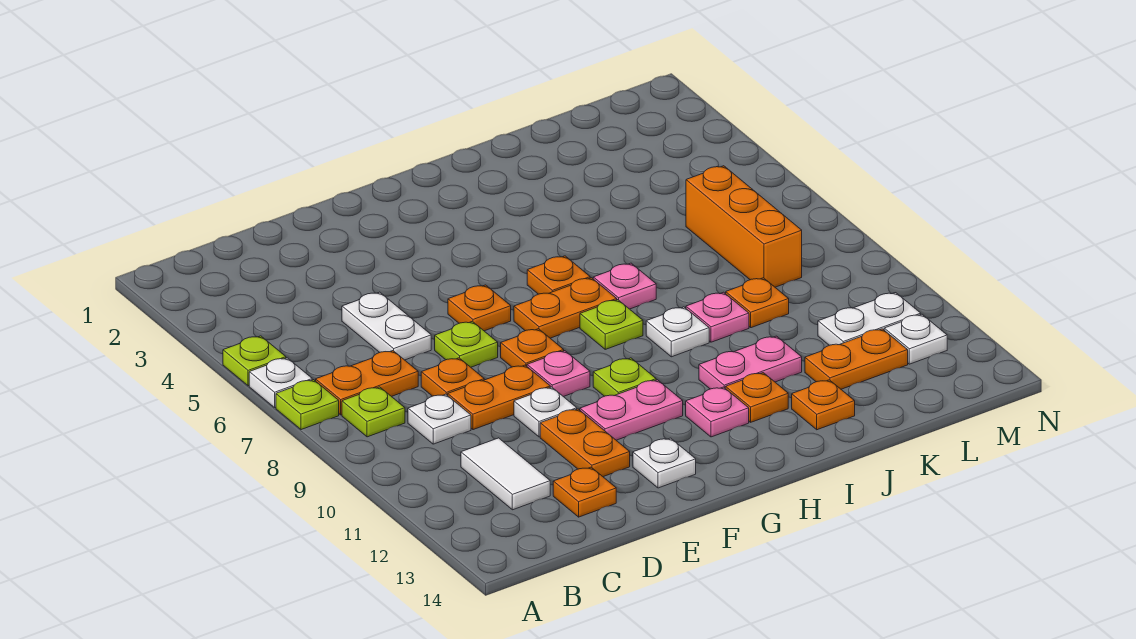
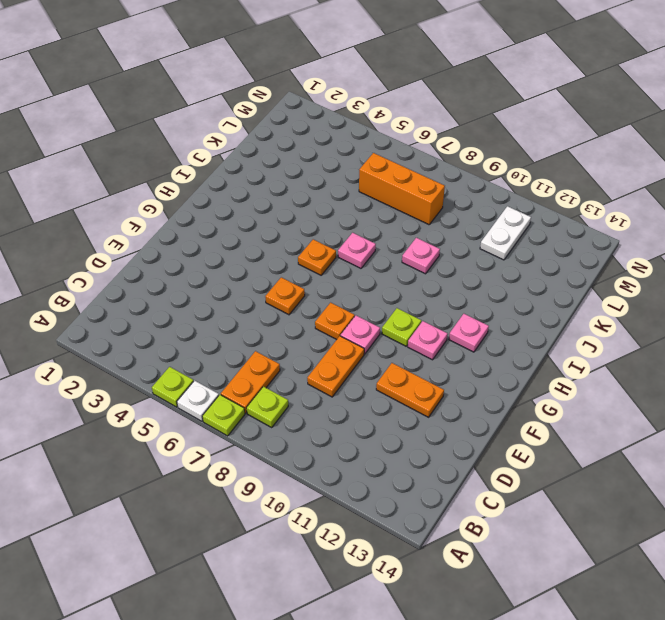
pink plate G11 level 1 -> pink plate F11:G11 level 1
none -> white plate C9 level 1
none -> white tile C11:C12 level 1
none -> white plate D5:D6 level 1
none -> orange plate D8 level 1

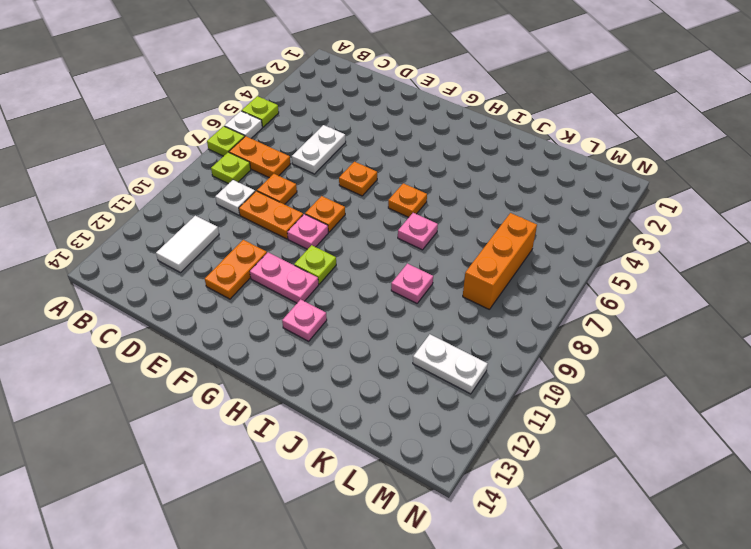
none -> orange plate D13 level 1
none -> lime plate E7 level 1
none -> white plate E10 level 1
none -> white plate F13 level 1

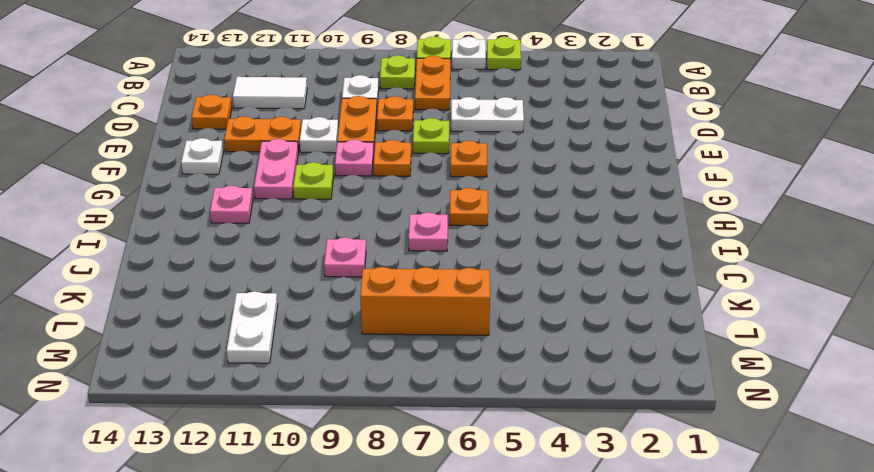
none -> orange plate G7:H7 level 1
none -> lime plate H8 level 1
none -> white plate I9 level 1
none -> pink plate I11:J11 level 1

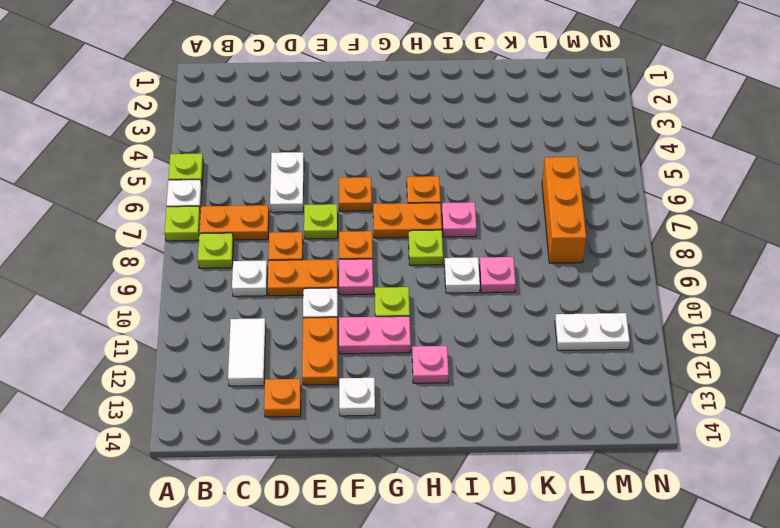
none -> pink plate I11:J11 level 1
none -> orange plate I12 level 1
none -> orange plate J13 level 1
none -> orange plate K9 level 1

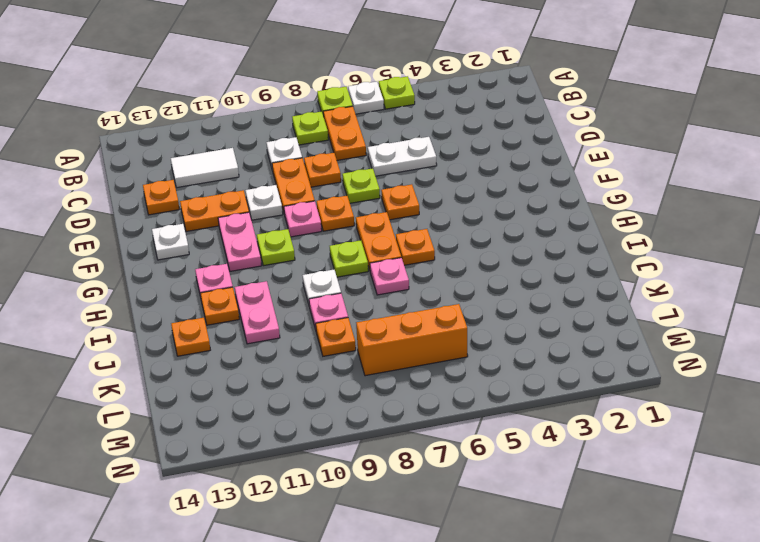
none -> orange plate K12:L12 level 1
none -> white plate L11:M11 level 1
none -> white plate M12 level 1

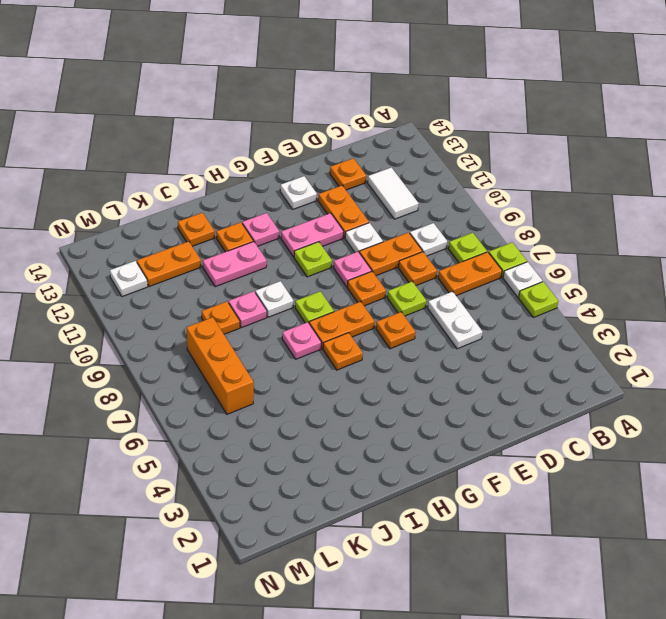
none -> white plate L11:M11 level 1

